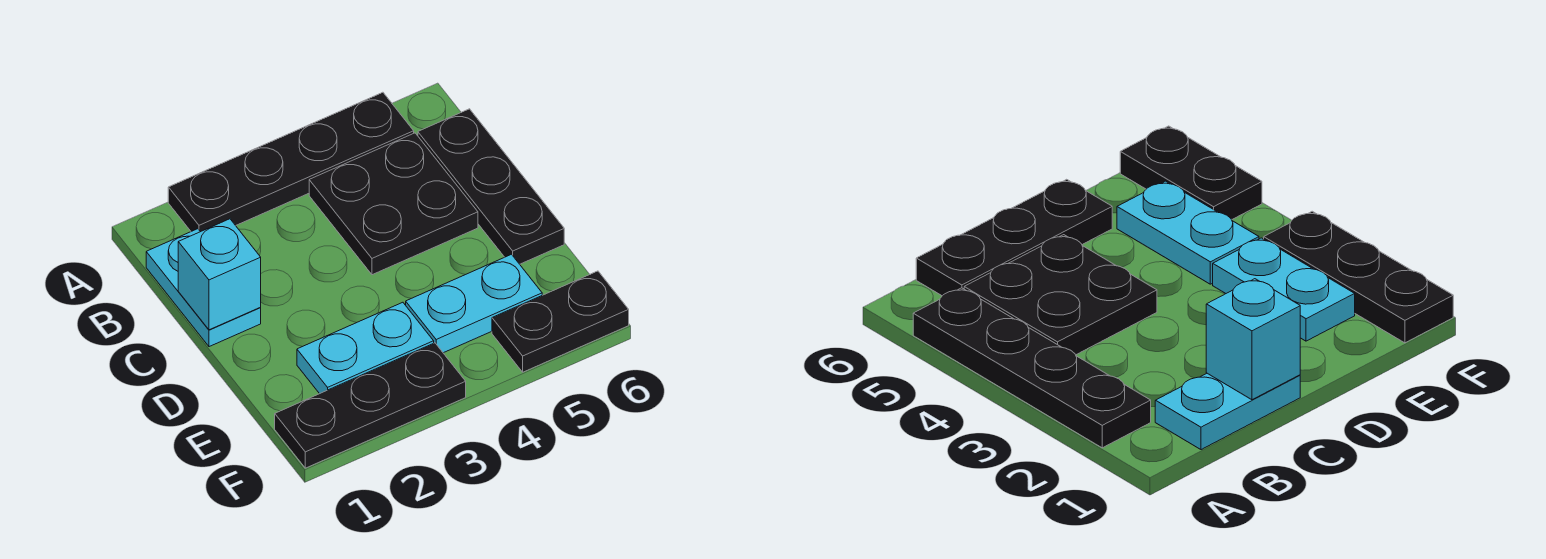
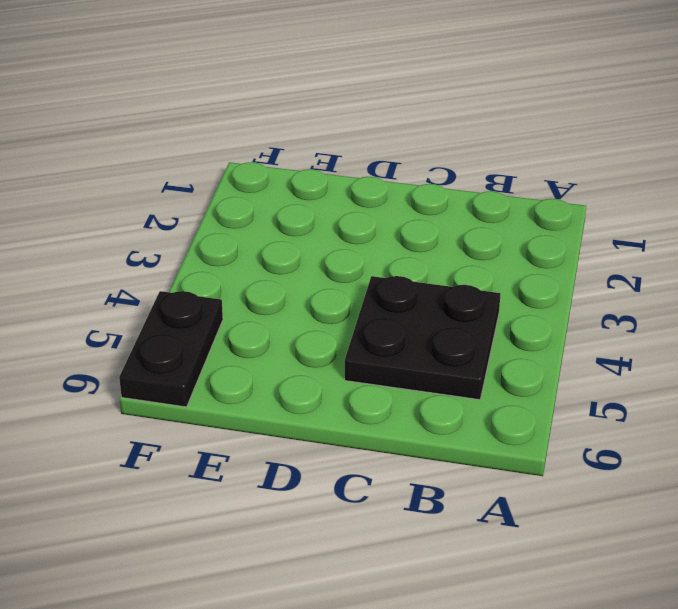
none -> black plate A2:A5 level 1
none -> cyan plate B1:C1 level 1

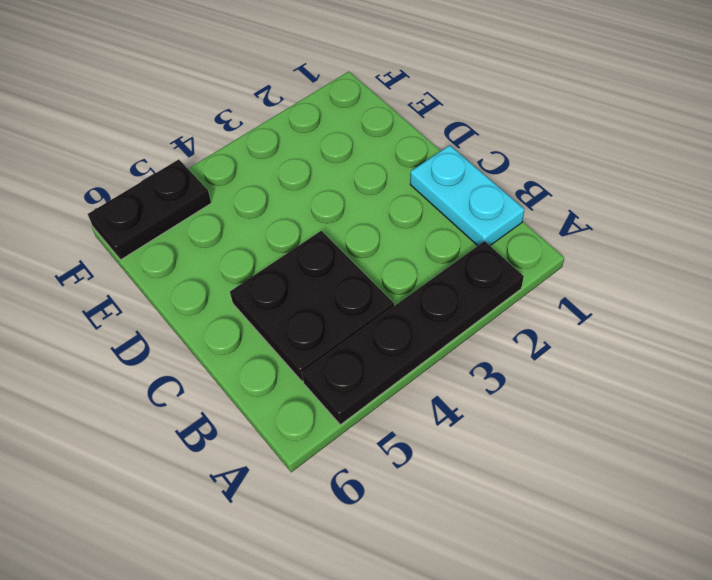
none -> black plate B6:D6 level 1
none -> cyan plate E2:E3 level 1

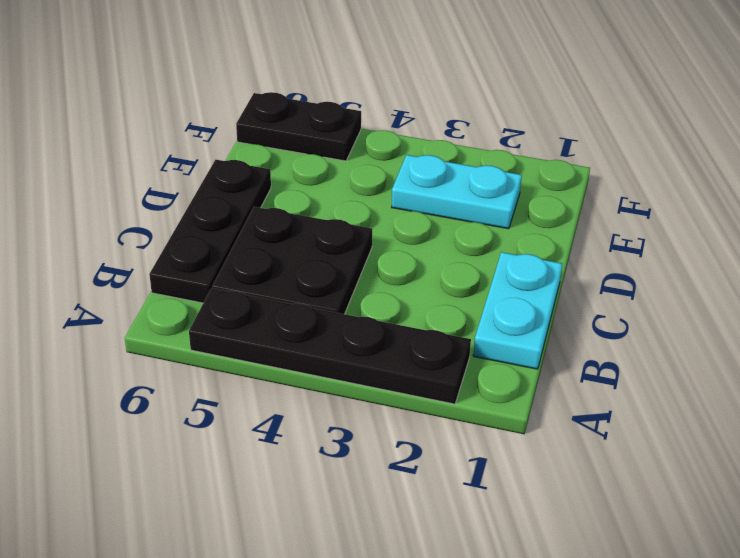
none -> cyan plate E4:E5 level 1
none -> black plate F1:F3 level 1

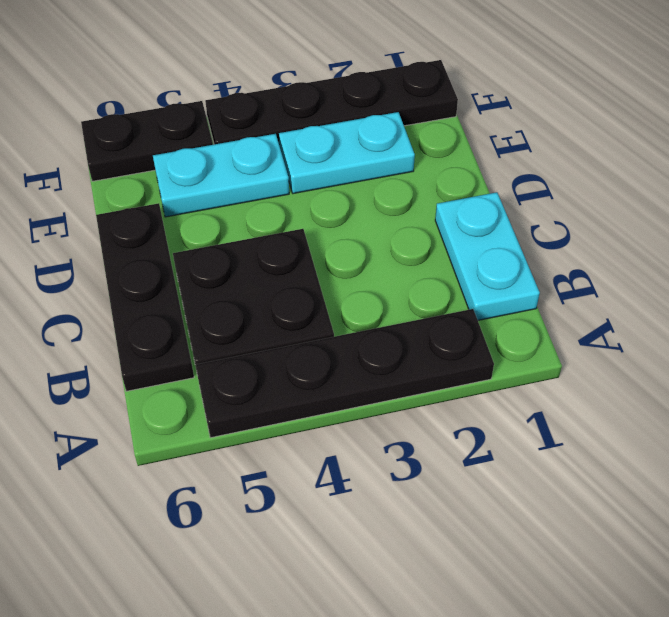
black plate F1:F4 level 1 -> black plate F1:F3 level 1
none -> cyan brick C1 level 2

